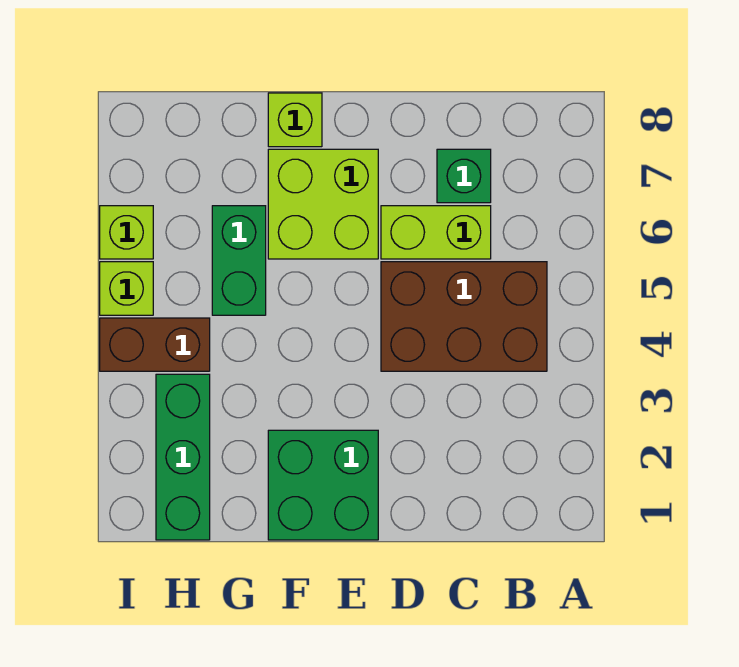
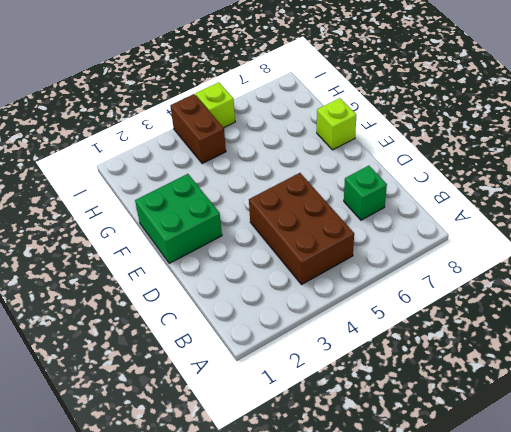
none -> lime brick C6:D6 level 1
none -> lime brick E6:F7 level 1

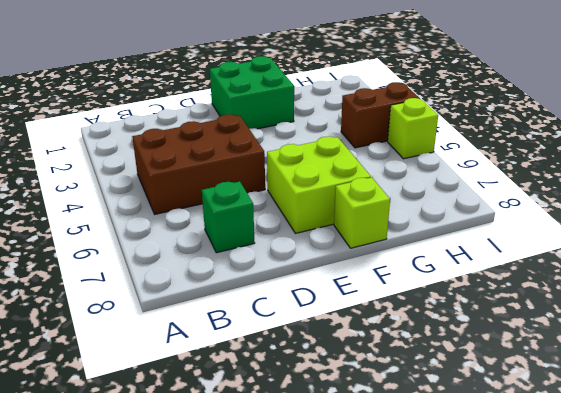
none -> lime brick C6:D6 level 1
none -> green brick G5:G6 level 1

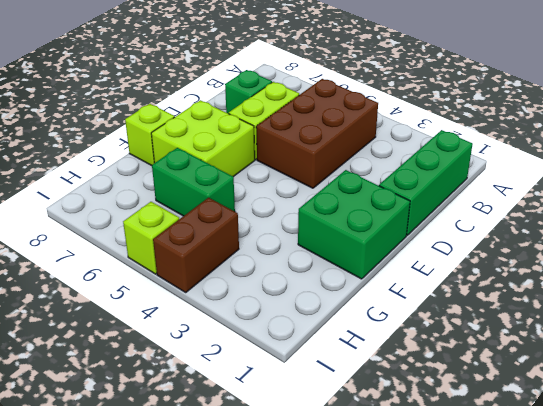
green brick B1:D1 level 1 -> green brick H1:H3 level 1
none -> lime brick I6 level 1

